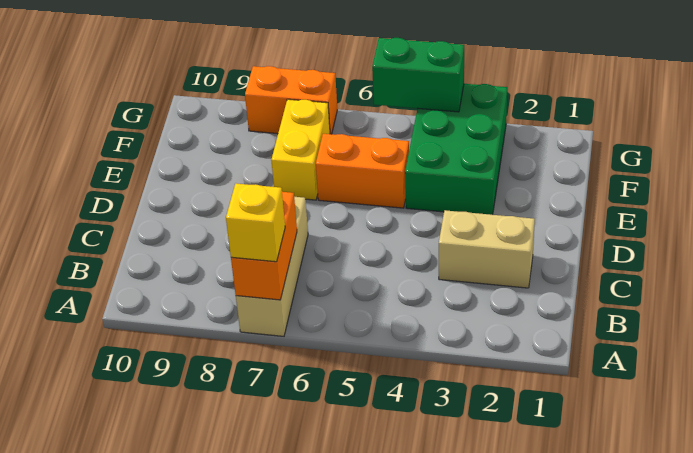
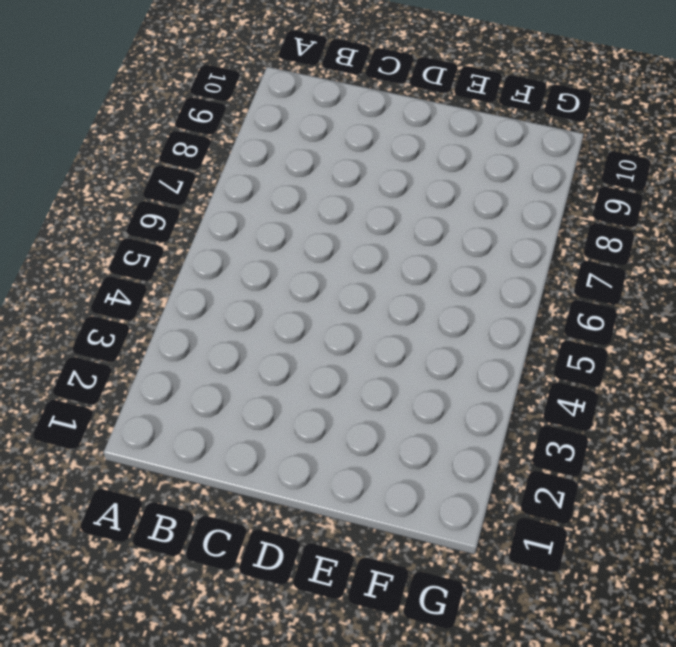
none -> tan brick A7:C7 level 1
none -> tan brick C2:C3 level 1

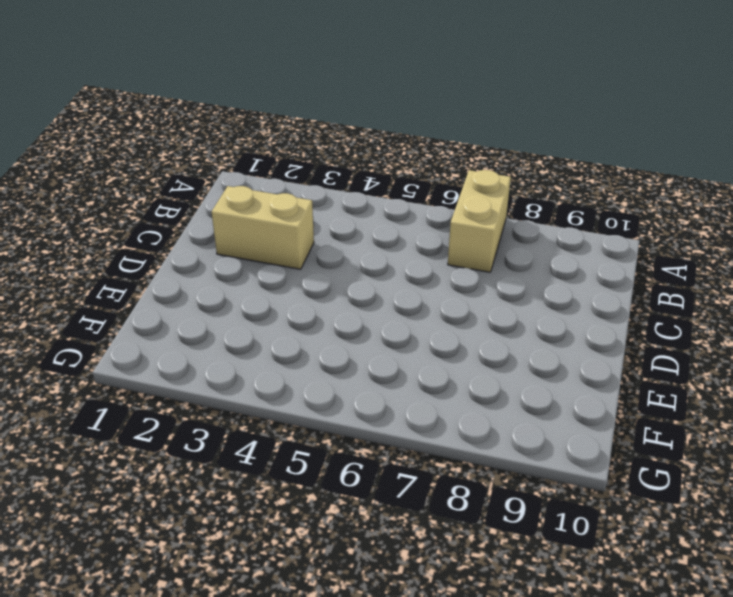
tan brick A7:B7 level 1 -> tan brick A7:C7 level 1
none -> green brick E3:G4 level 1
none -> orange brick E5:E6 level 1

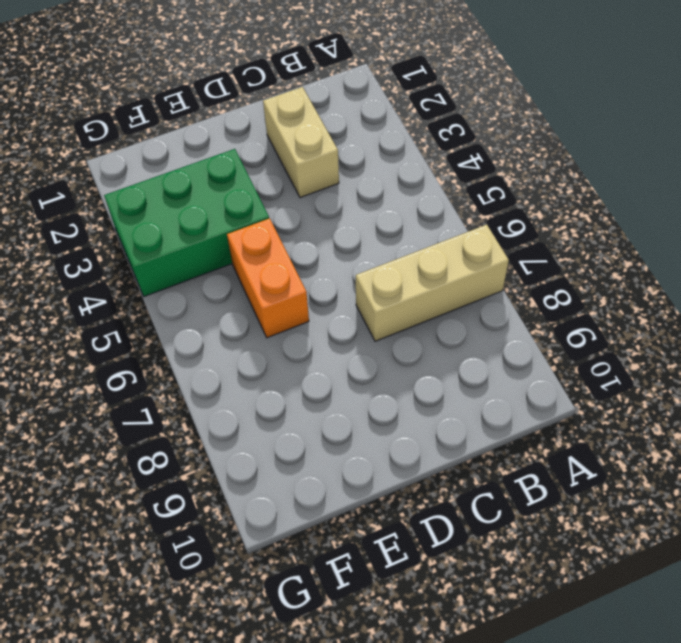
none -> yellow brick E7:F7 level 1
none -> orange brick G7:G8 level 1

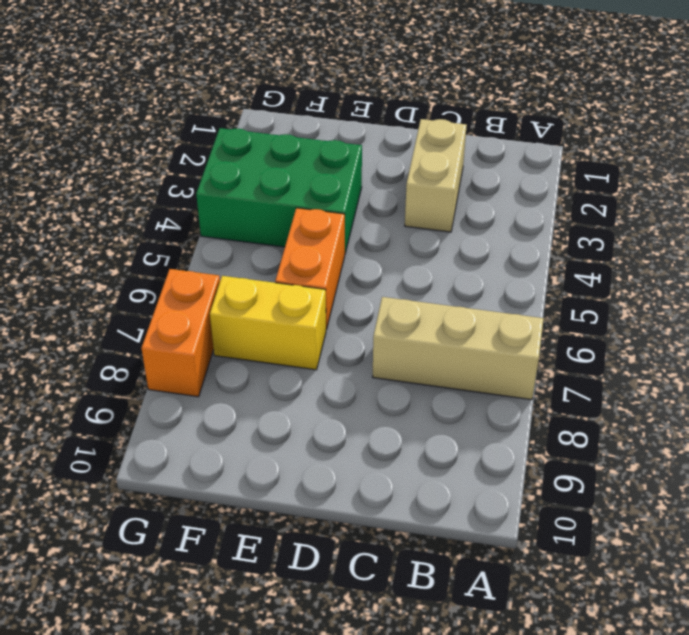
none -> orange brick A7:B7 level 2
none -> green brick G4:G5 level 2

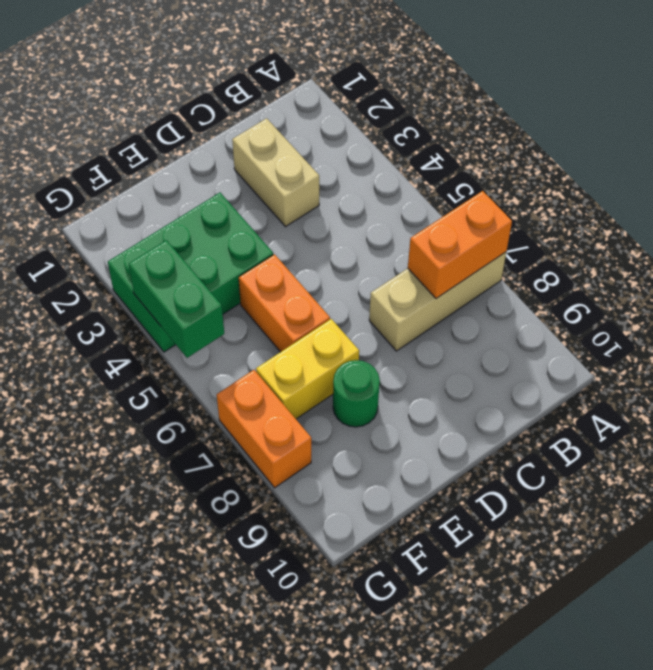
green round brick E8 level 1 -> none
none -> yellow brick A7 level 3

